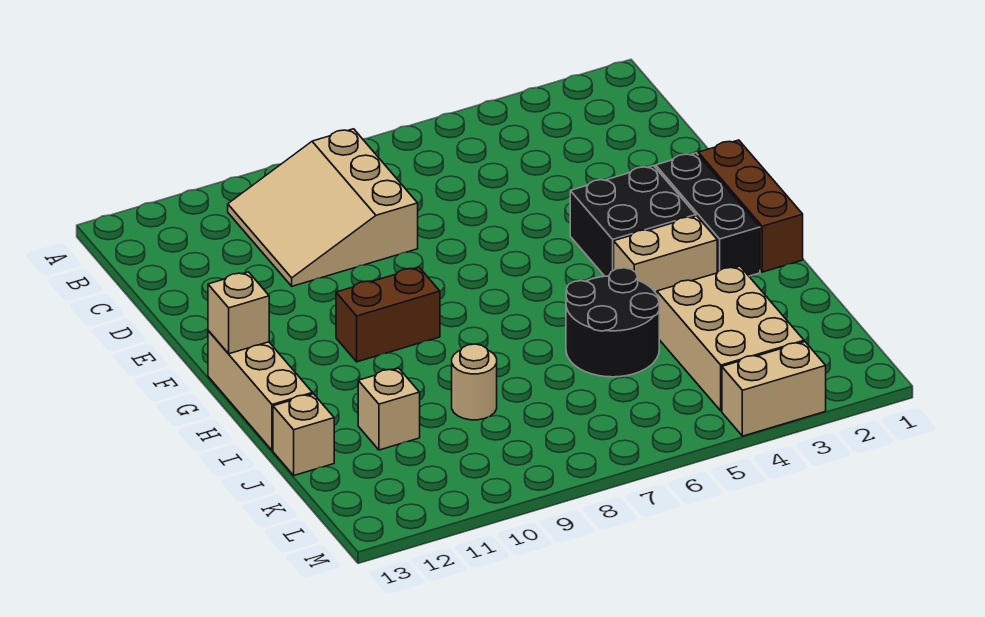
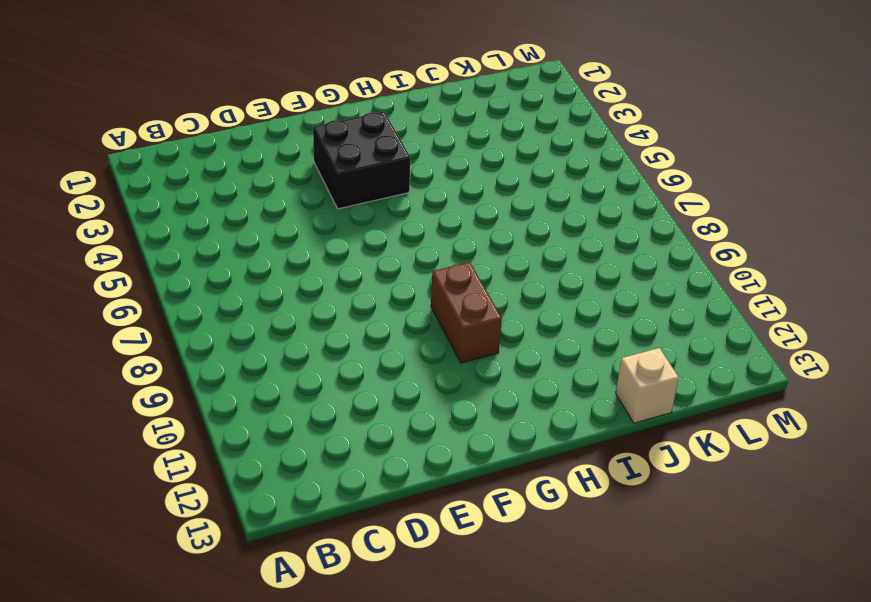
none -> tan slope B8:D10 level 1 top 8
none -> brown brick F1:H1 level 1
none -> black brick F2:H2 level 1

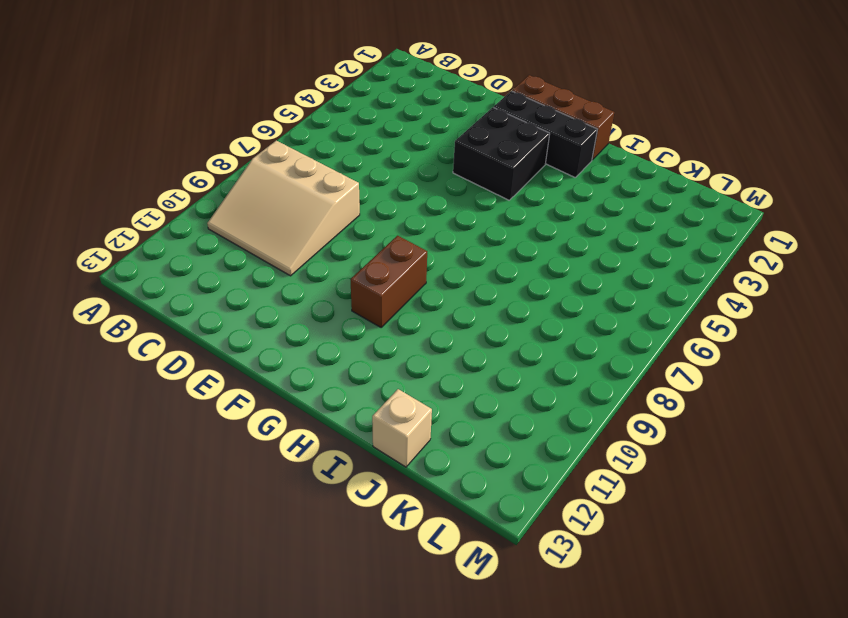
none -> tan brick G13:I13 level 1
none -> tan brick H3:H4 level 1
none -> black round brick I5:J6 level 1

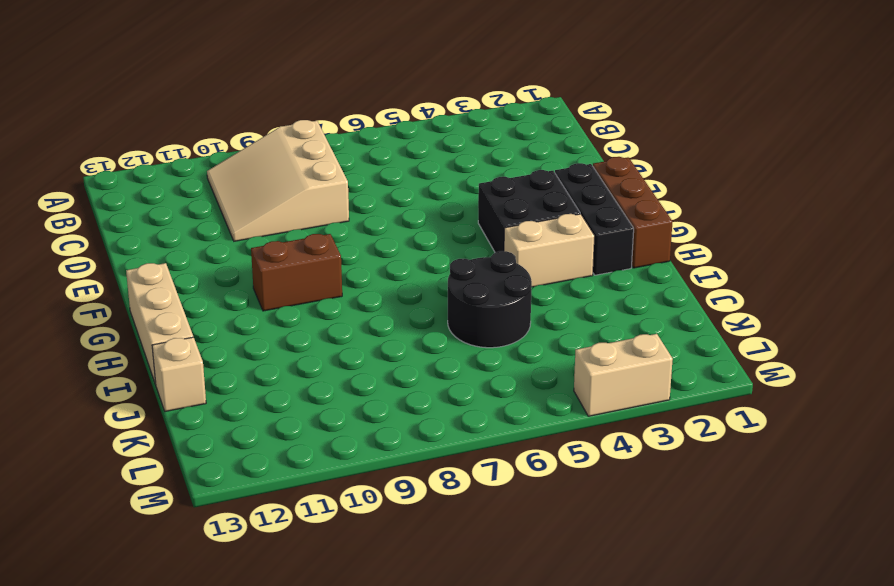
none -> tan brick J3:L4 level 1
none -> tan round brick J9 level 1
none -> tan brick J11 level 1

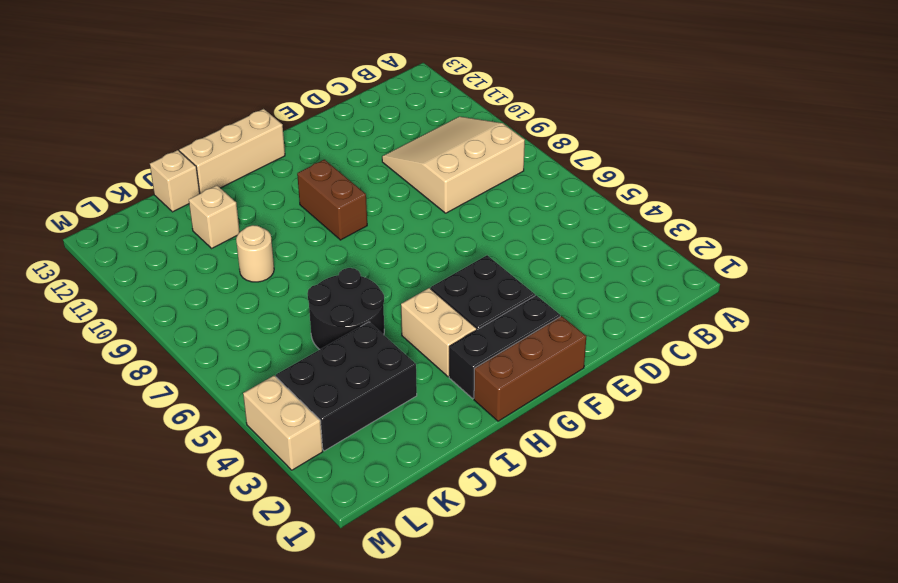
black brick J3:L4 level 1 -> tan brick J3:L4 level 1
none -> tan brick G13 level 2

